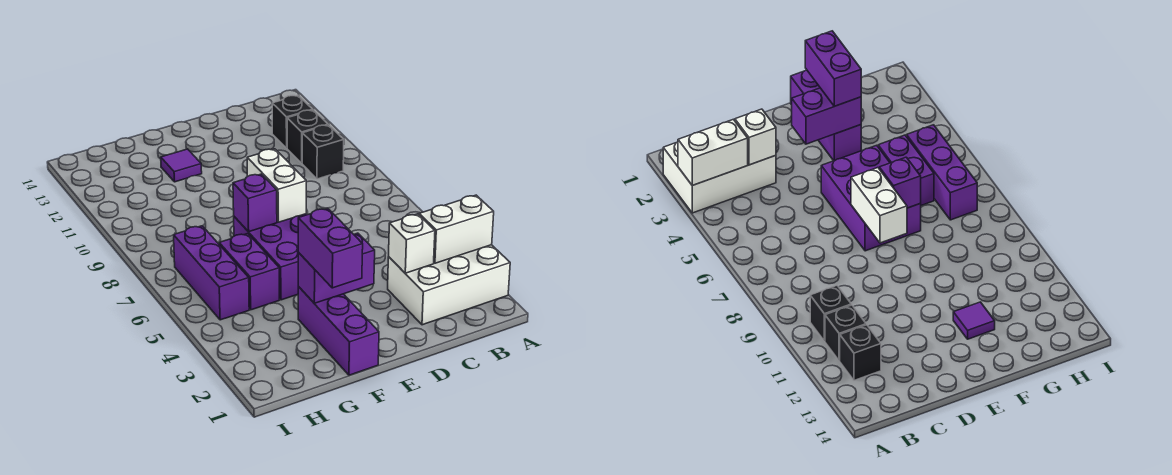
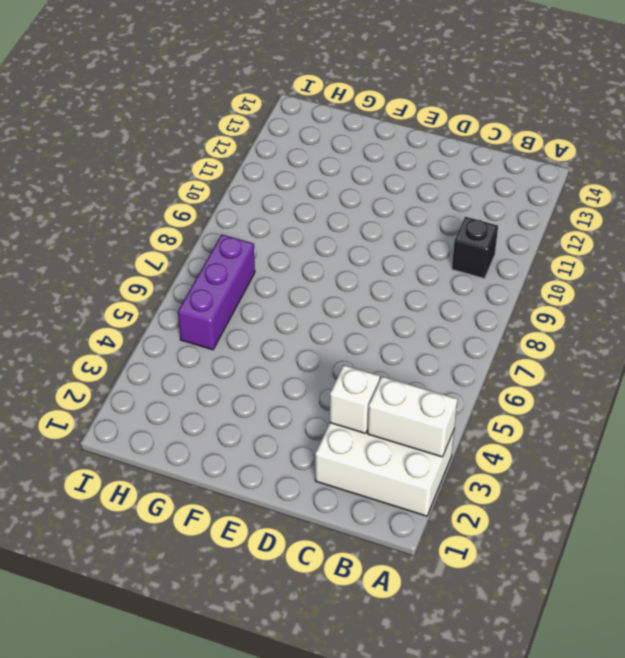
none -> black brick B11 level 1
none -> black brick B12 level 1
none -> purple brick E5:F7 level 1

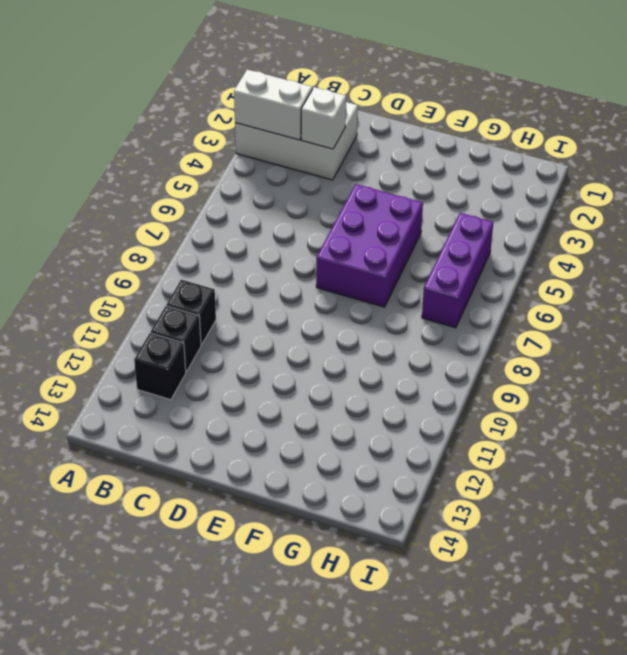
none -> purple brick F1:F3 level 1
none -> purple tile F12 level 1
none -> purple brick G5:G6 level 1

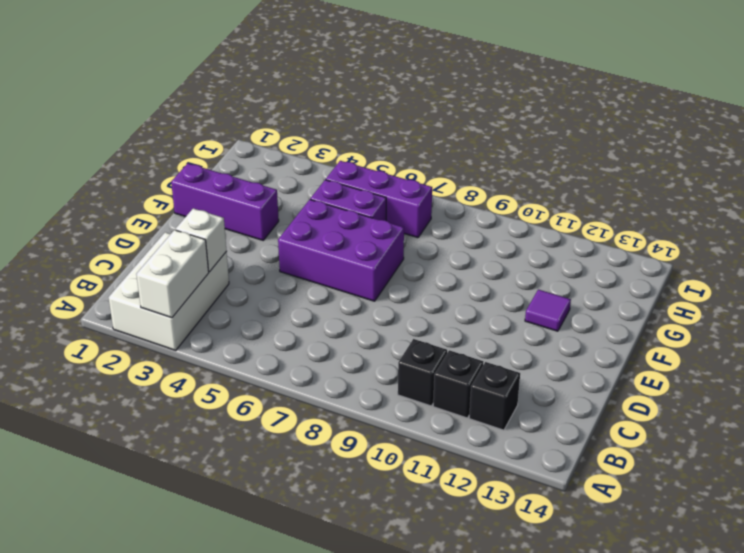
none -> purple brick E3:F3 level 2
none -> white brick E7:E8 level 2
none -> purple brick F7 level 2

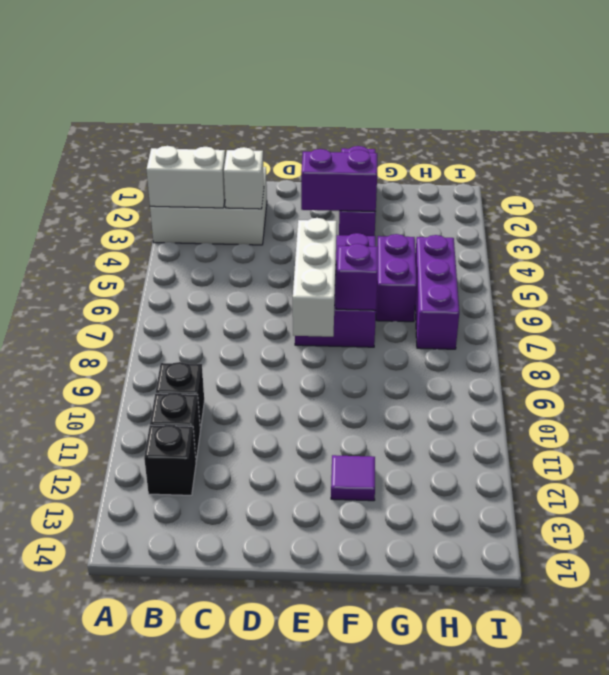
white brick E6:E8 level 2 -> white brick E7:E8 level 2
none -> purple brick F2:F3 level 3

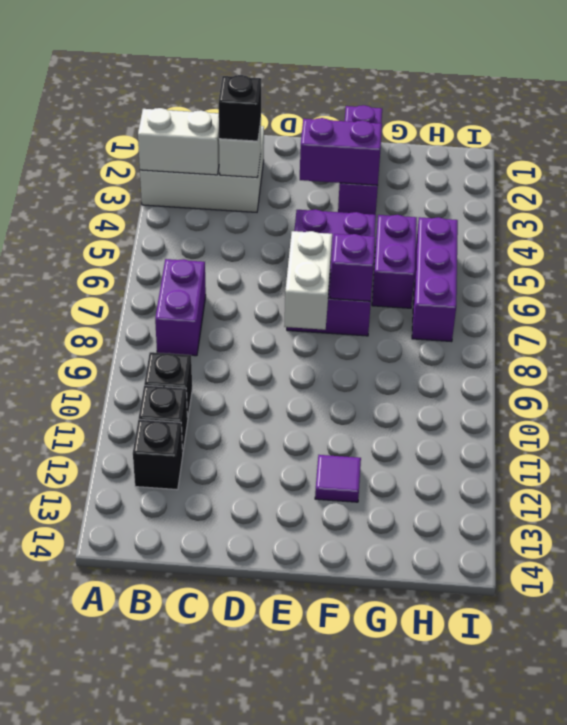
purple brick B7:B8 level 1 -> purple brick F2:F3 level 3
black brick C3 level 3 -> none

